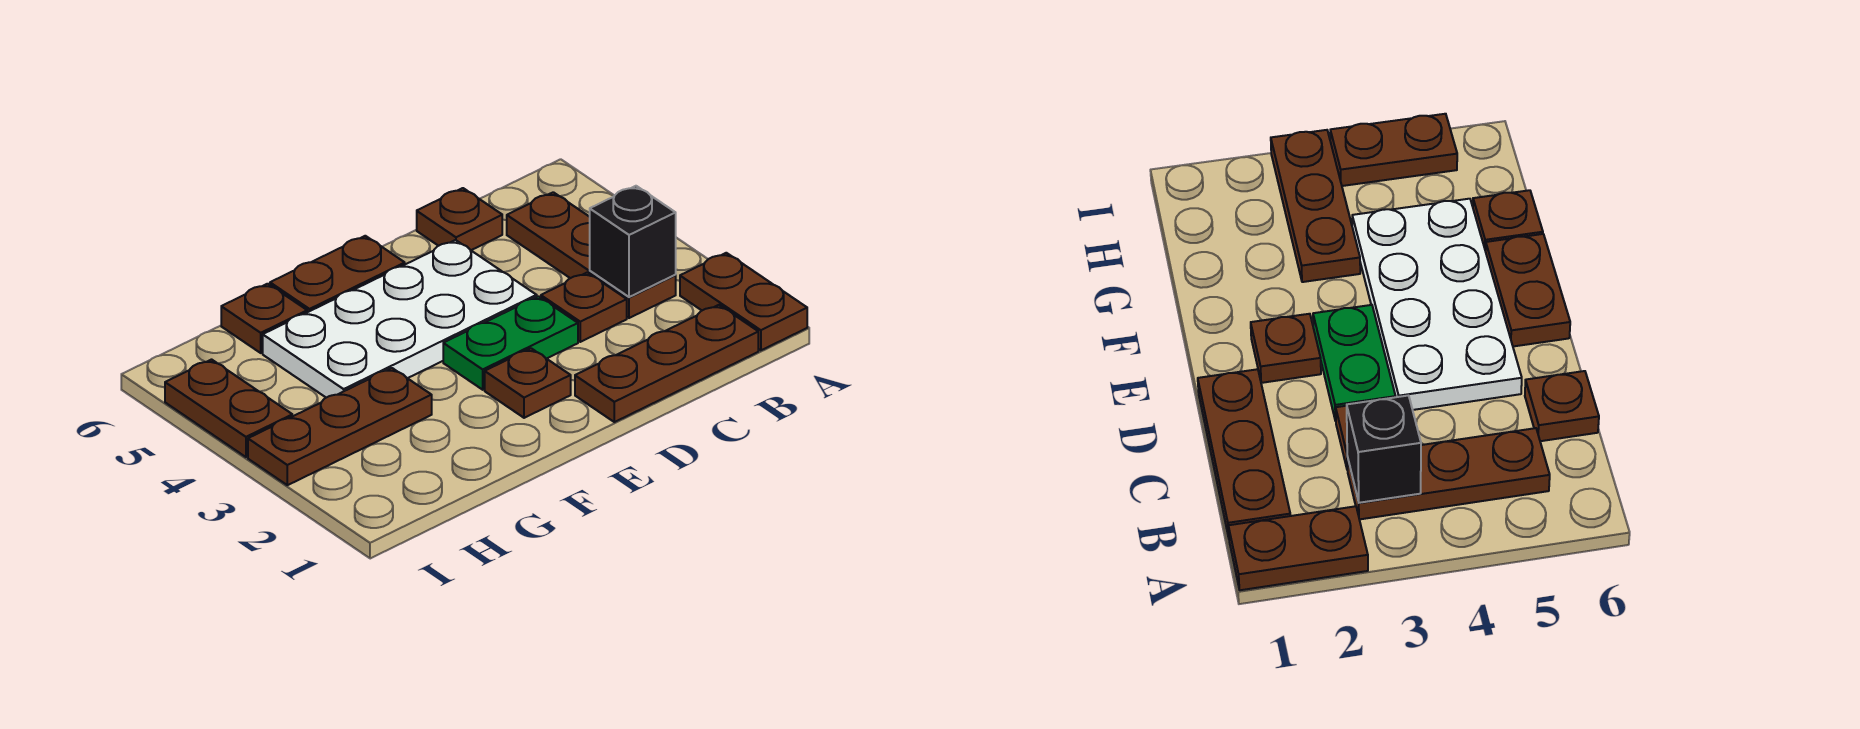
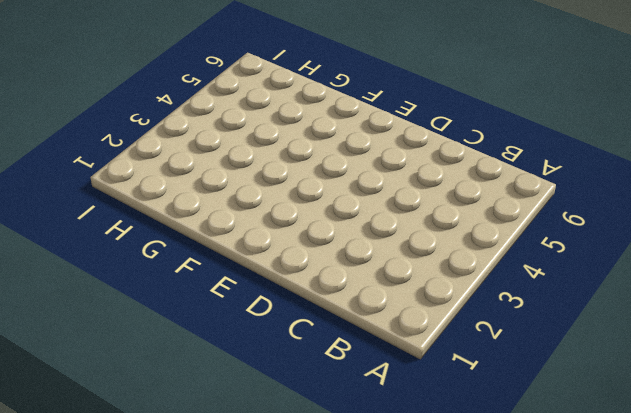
none -> brown plate A1:A2 level 1
none -> brown plate B1:D1 level 1
none -> brown plate B3:B5 level 1

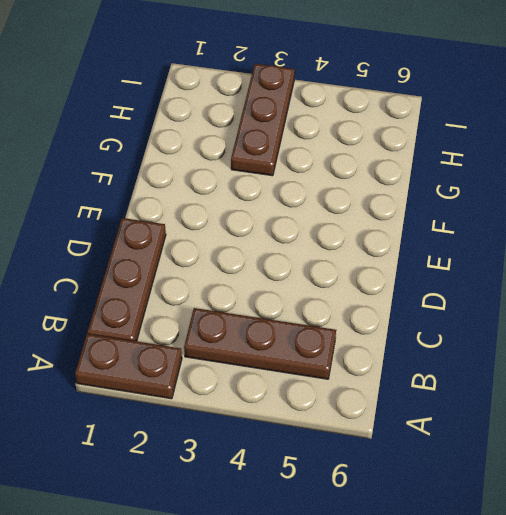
none -> brown plate C3 level 1
none -> brown plate C6 level 1
none -> green plate D3:E3 level 1

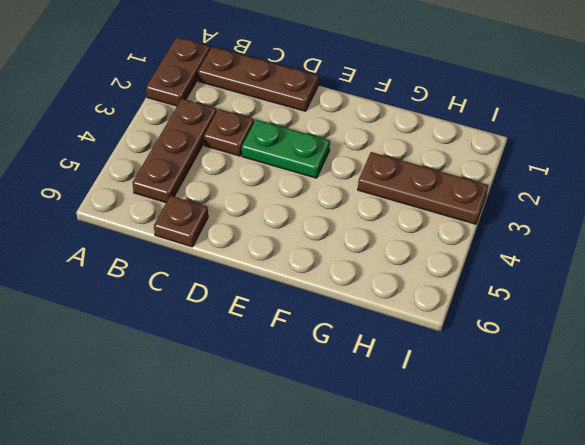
none -> white plate D4:G5 level 1
none -> brown plate E2 level 1
none -> brown plate E6:F6 level 1

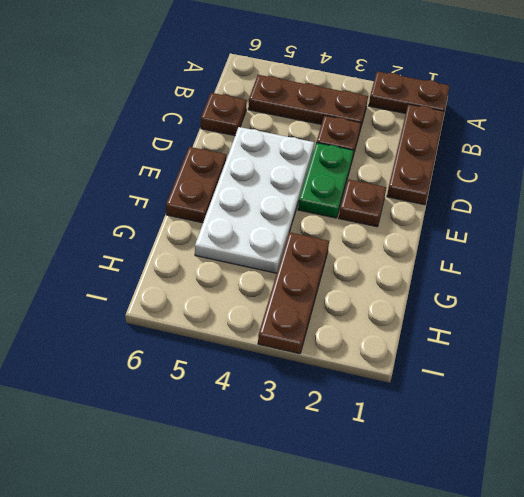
none -> brown plate G6 level 1
none -> brown plate I4:I5 level 1
none -> black brick B3 level 2

